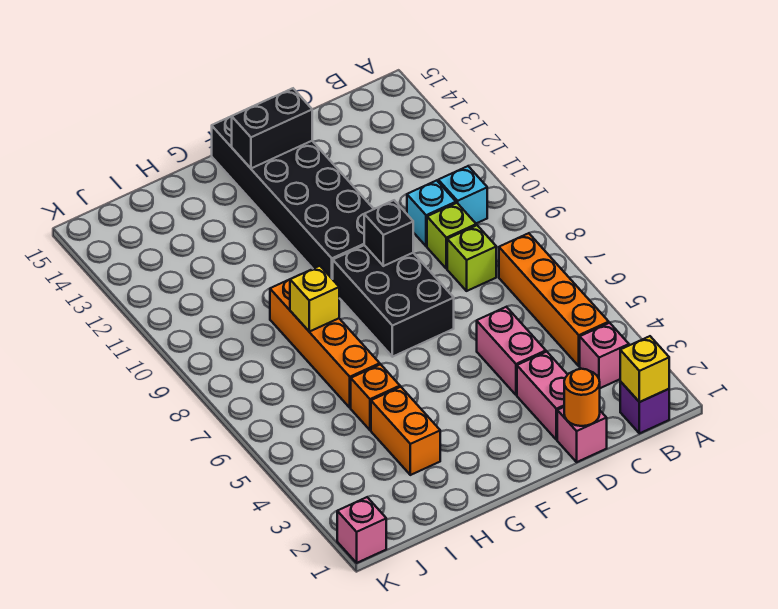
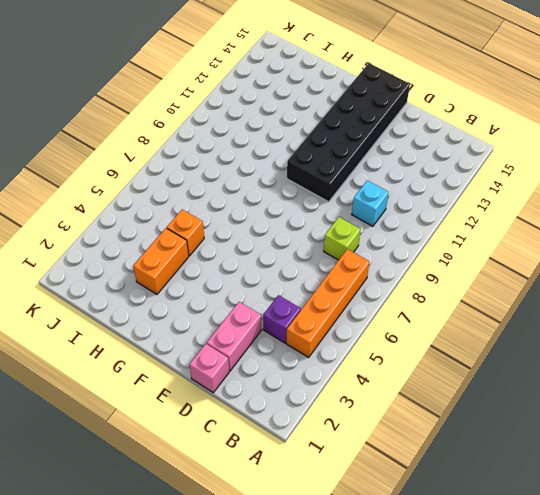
purple brick C4 level 1 -> purple brick B1 level 1
none -> pink brick B3 level 1
none -> cyan brick B10 level 1
none -> lime brick C9 level 1

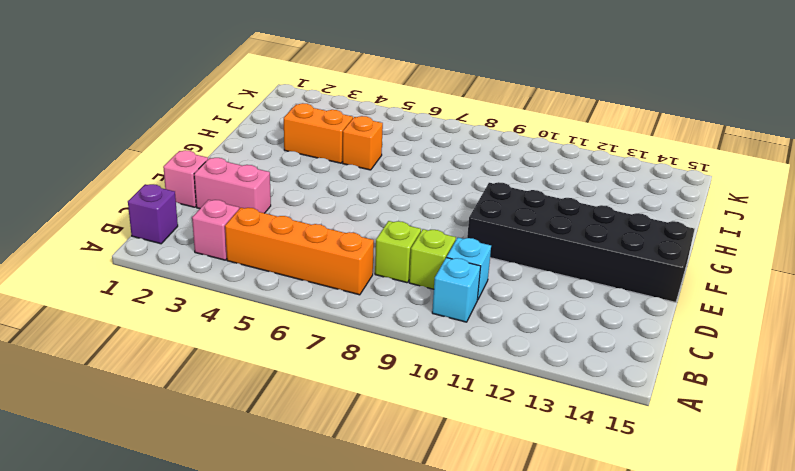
none -> pink brick D4:D5 level 1
none -> black brick E7:F9 level 1
none -> orange brick H6:H9 level 1

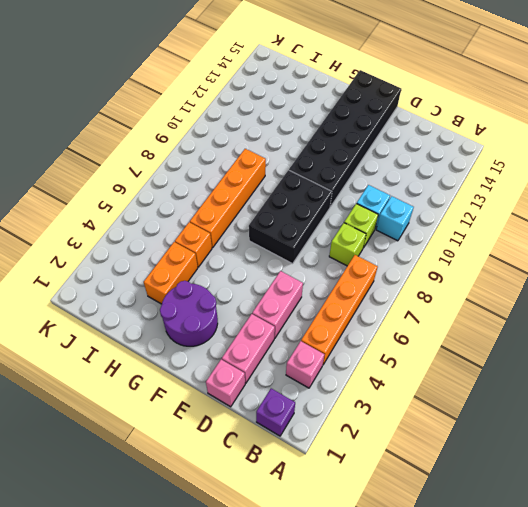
purple round brick F2:G3 level 1 -> none
none -> pink brick K1 level 1
none -> yellow brick B1 level 2
none -> orange round brick D1 level 2

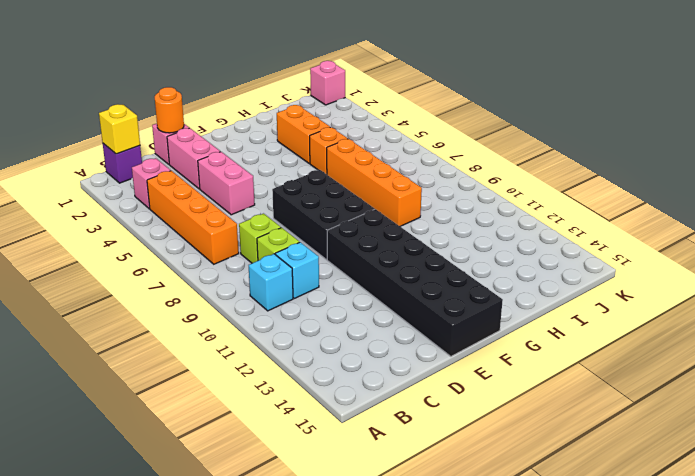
none -> black brick E9 level 2
none -> black brick E14:F14 level 2
none -> yellow brick H8 level 2

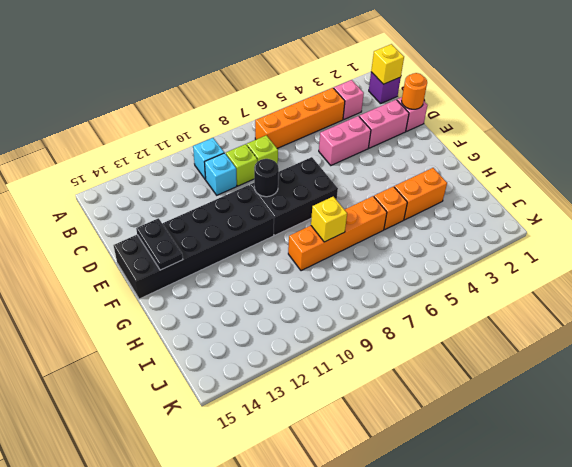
black round brick E9 level 2 -> black brick E9 level 2
black plate E14:F14 level 2 -> black brick E14:F14 level 2
none -> pink brick K1 level 1

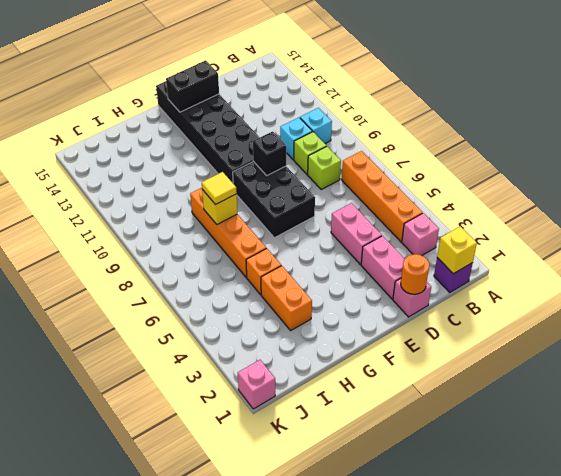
yellow tile H8 level 3 -> none

